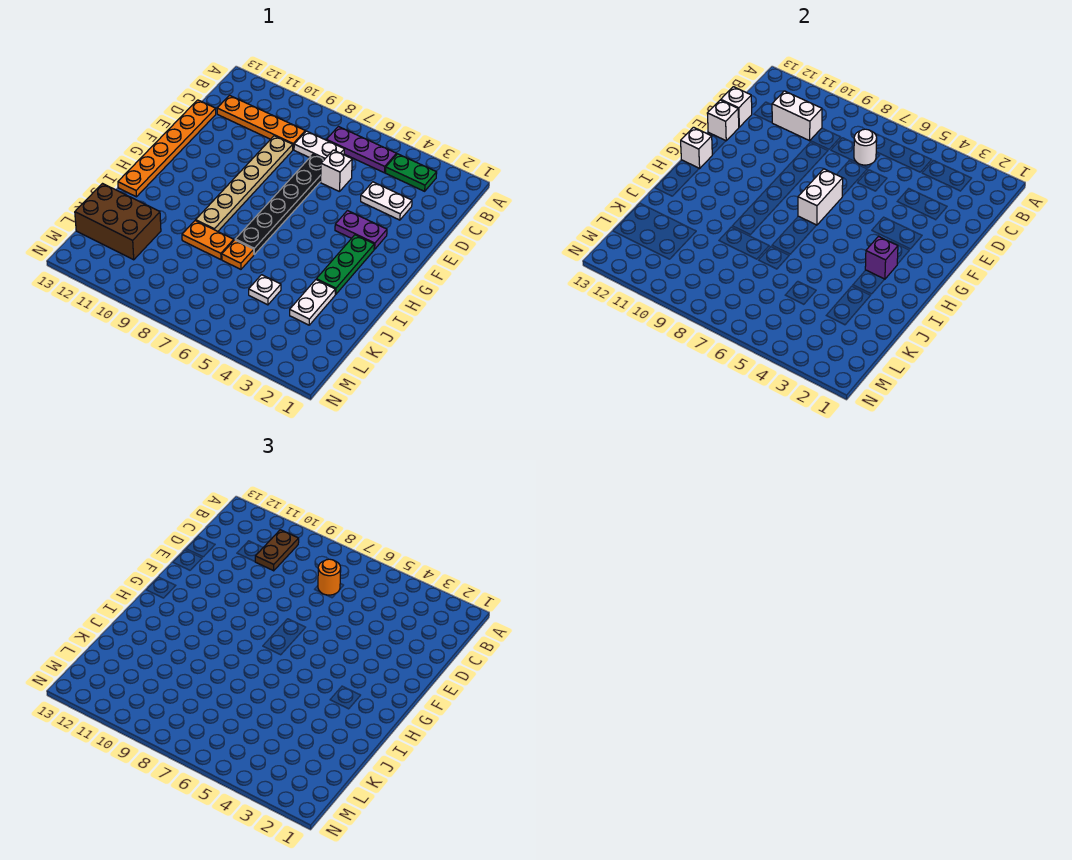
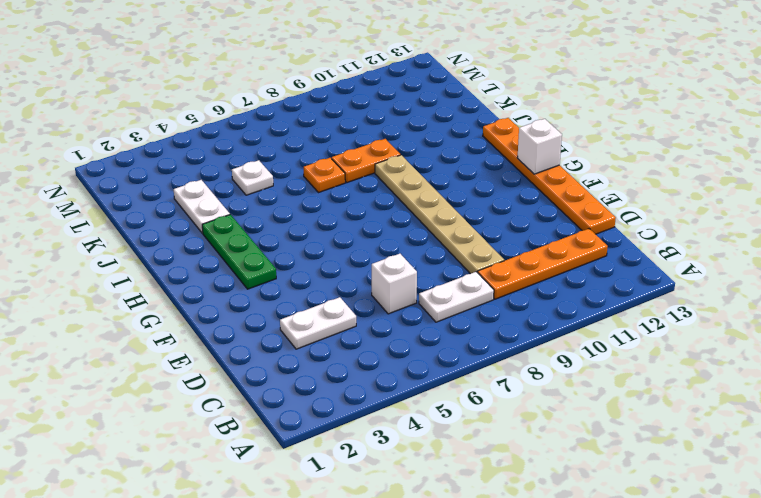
none -> green plate B3:B4 level 1
none -> purple plate B5:B7 level 1
none -> black plate D7:I7 level 1

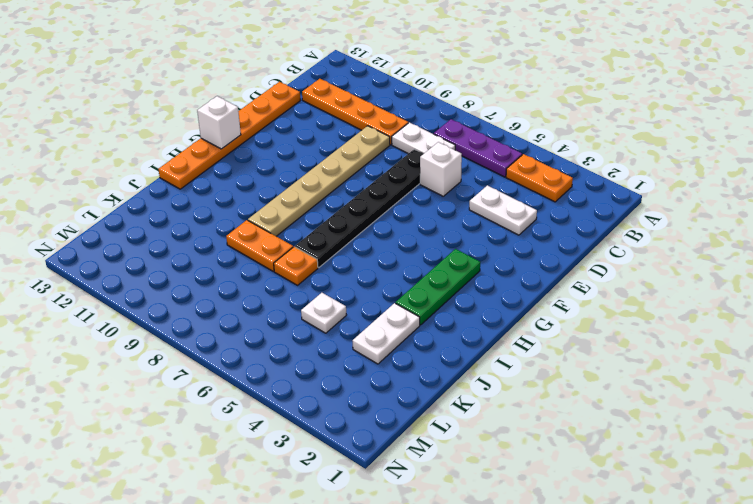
orange plate B3:B4 level 1 -> green plate B3:B4 level 1
none -> purple plate F3:F4 level 1
none -> brown brick K11:L13 level 1
none -> white round brick C7 level 2

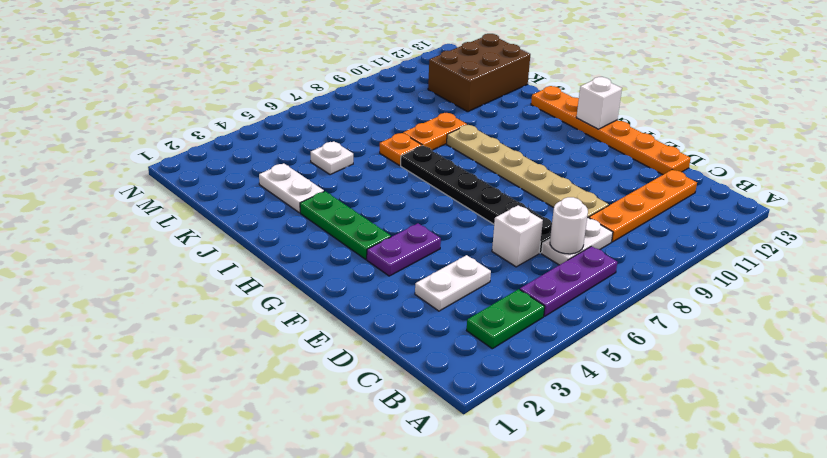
none -> white brick C10:C11 level 2
none -> white brick D13 level 2
none -> white brick E13 level 2

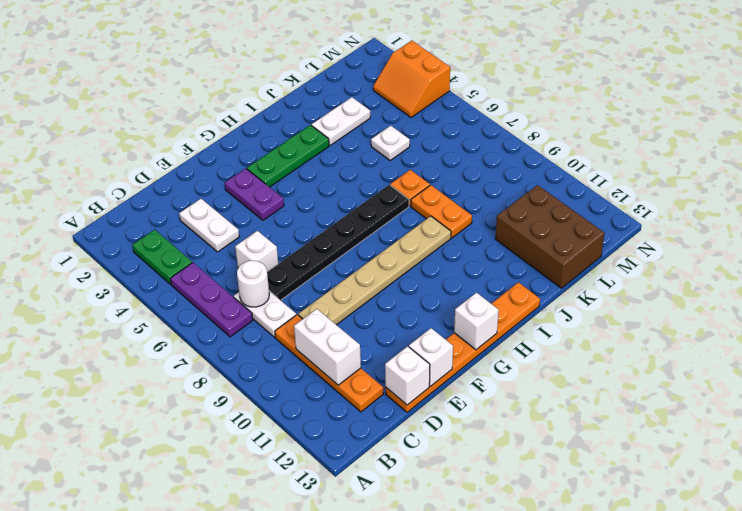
orange slope M3:N4 level 1 top N -> none
none -> white brick F7:G7 level 2
none -> purple brick H3 level 2
none -> brown plate B10:C10 level 3

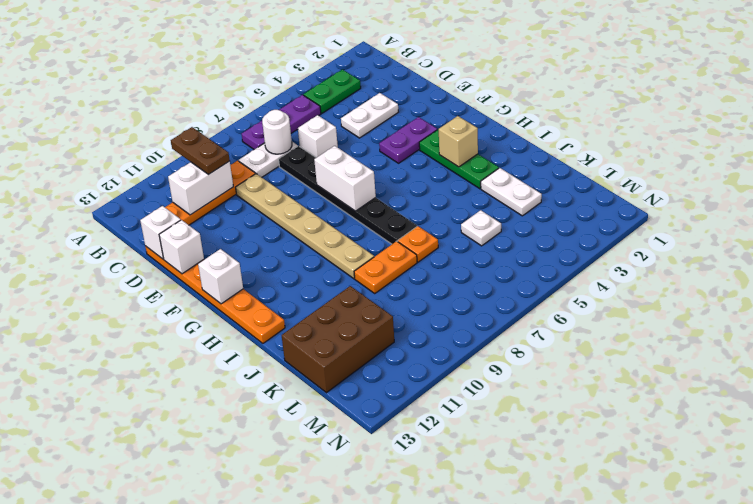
tan brick H3 level 2 -> purple brick H3 level 2
none -> orange round brick C7 level 3

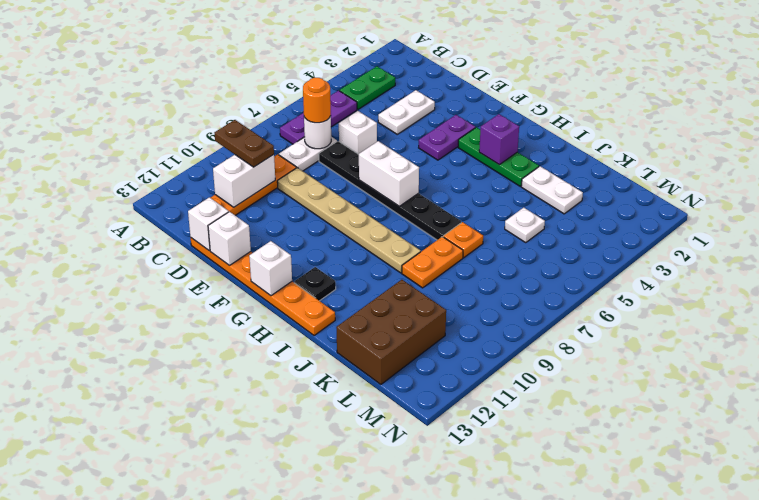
black plate H12 level 1 -> none

